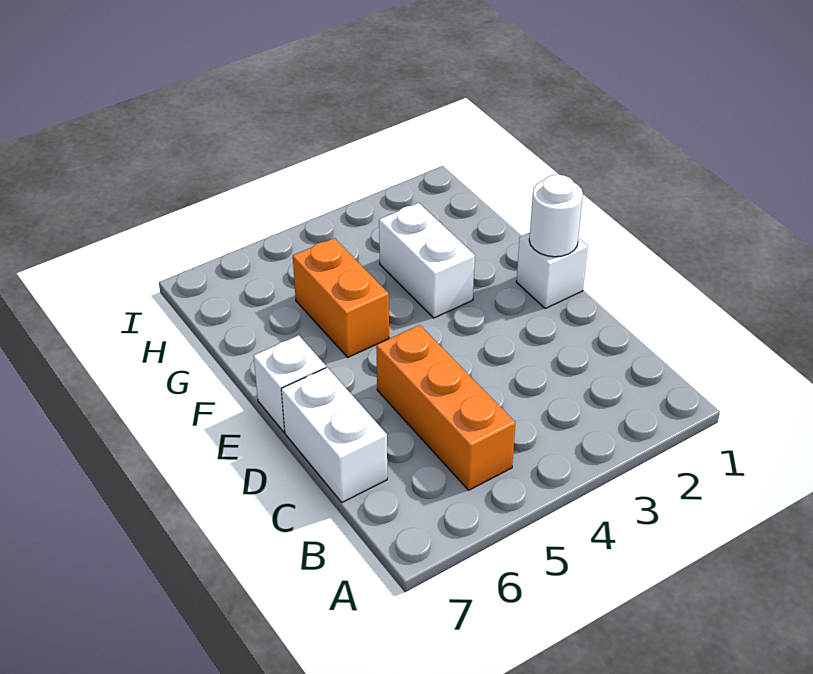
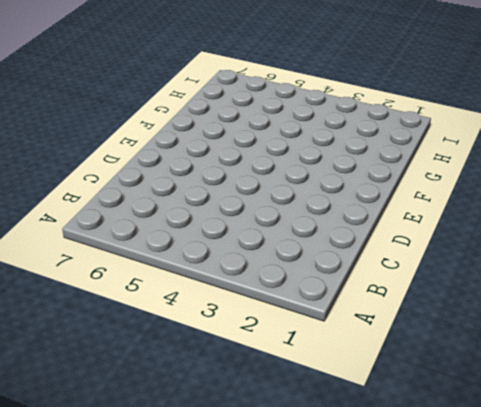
none -> orange brick B5:D5 level 1
none -> white brick C7:D7 level 1

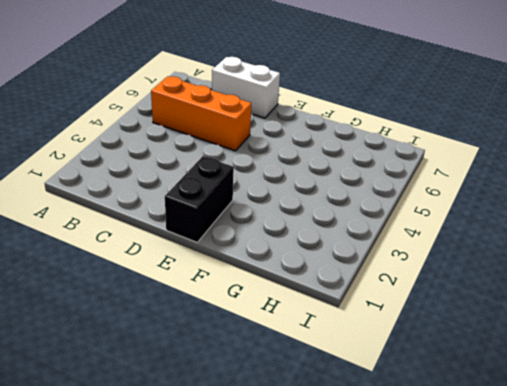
black brick E1:E2 level 1 -> white brick E1 level 1
none -> white brick E7 level 1
none -> white brick F3:G3 level 1

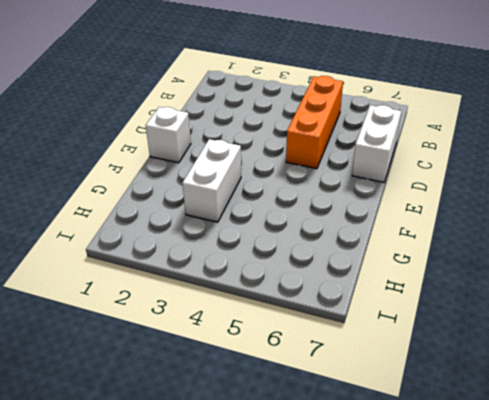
none -> white brick E7 level 1
none -> orange brick F5:G5 level 1

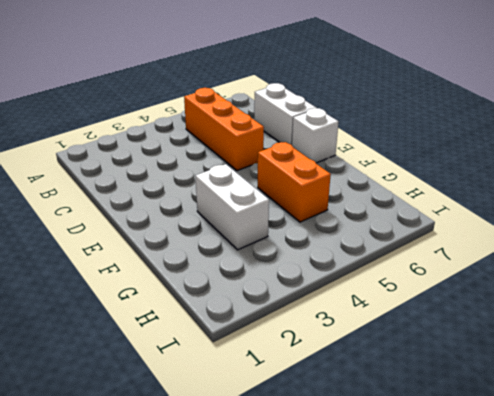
none -> white brick E1 level 1
none -> white round brick E1 level 2

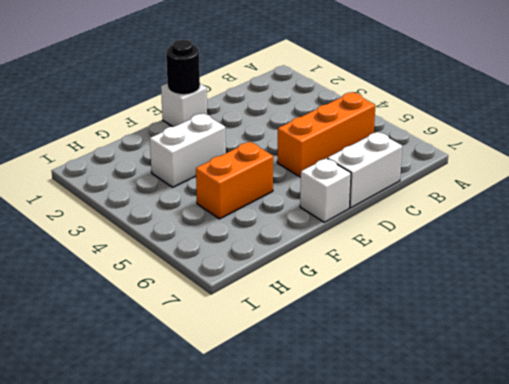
black round brick E1 level 2 -> white round brick E1 level 2

